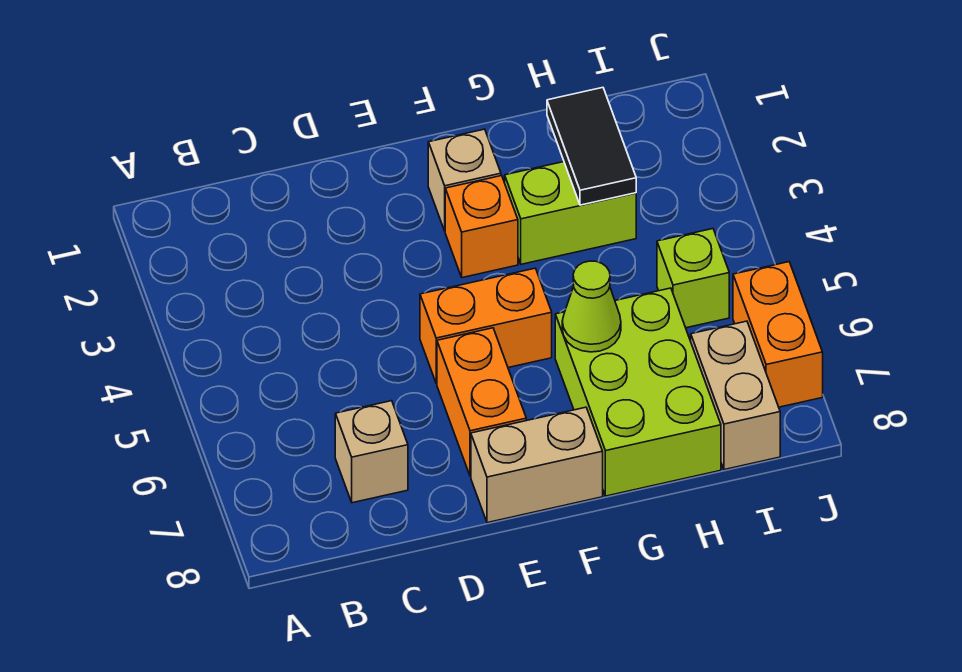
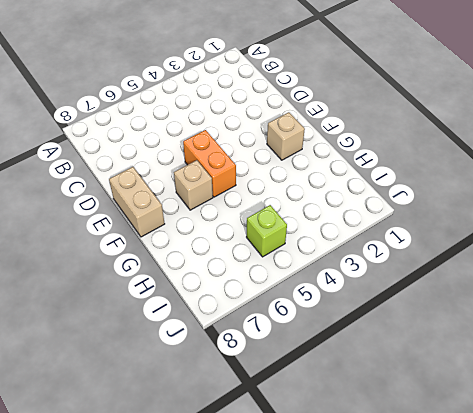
tan brick F6 level 1 -> tan brick C7 level 1
none -> orange brick E6:E7 level 1
none -> orange brick F3 level 1
none -> lime brick G3:H3 level 1

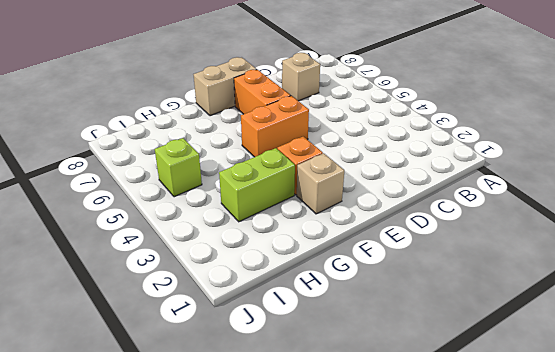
none -> lime brick G6:H8 level 1
none -> tan brick I7:I8 level 1
none -> orange brick J6:J7 level 1

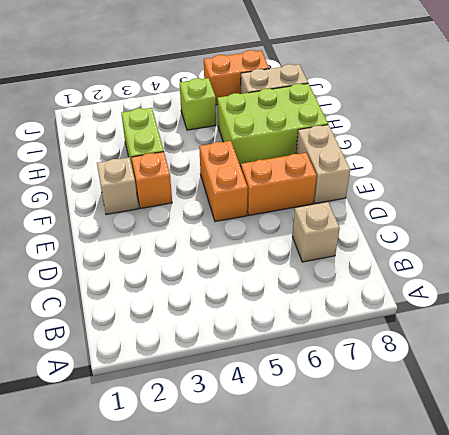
none -> lime cone G6 level 2
none -> black tile H2:H3 level 2

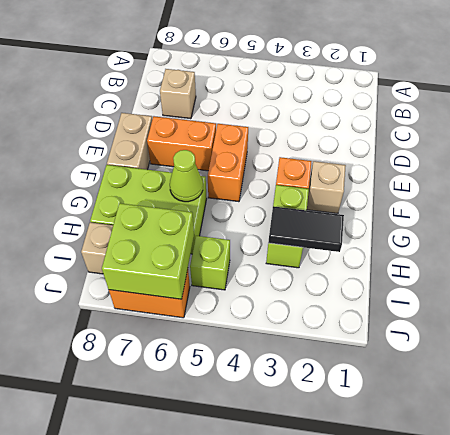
lime brick I6:J7 level 2 -> none

